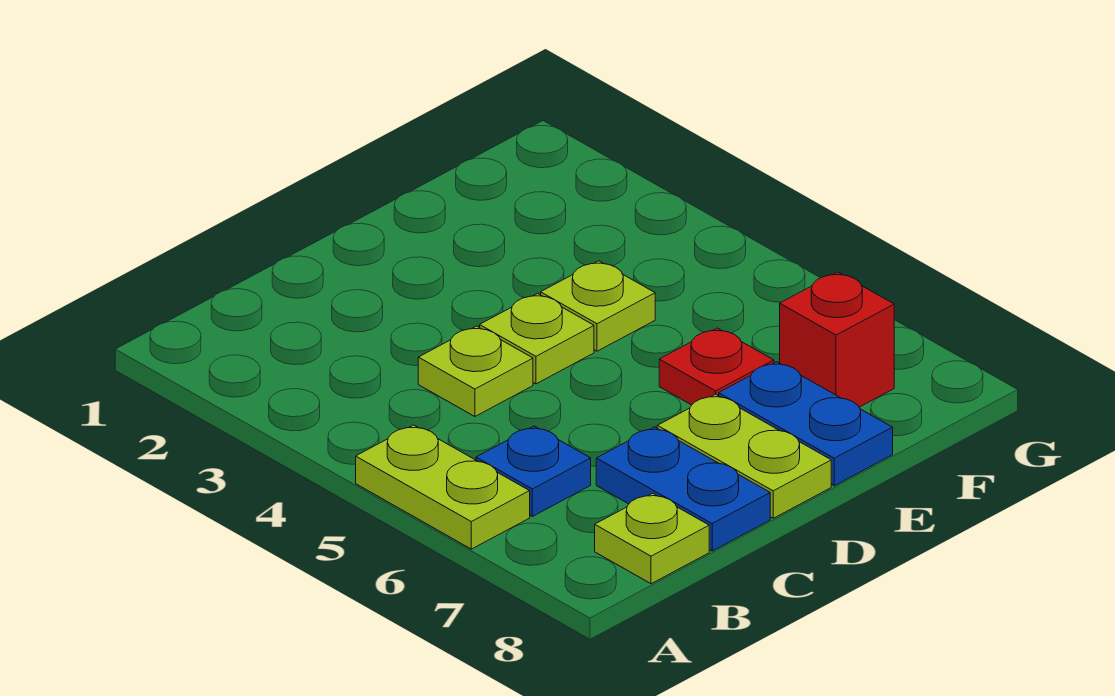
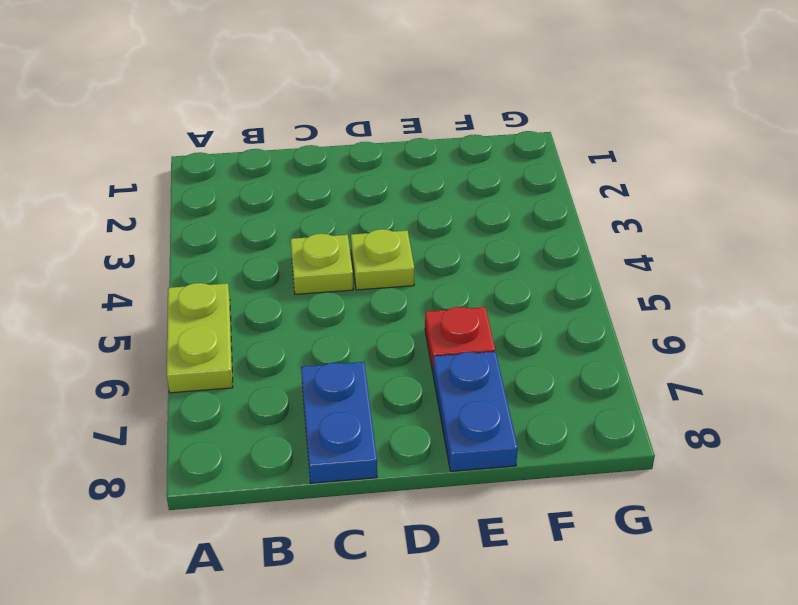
none -> blue plate B6 level 1
none -> lime plate B8 level 1

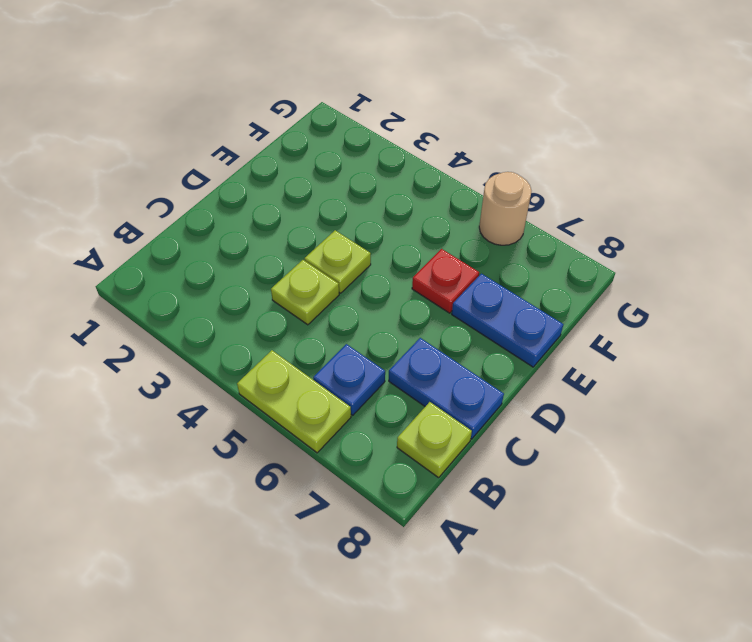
tan round brick G6 level 1 -> none
none -> lime plate D7:D8 level 1
none -> lime plate E4 level 1

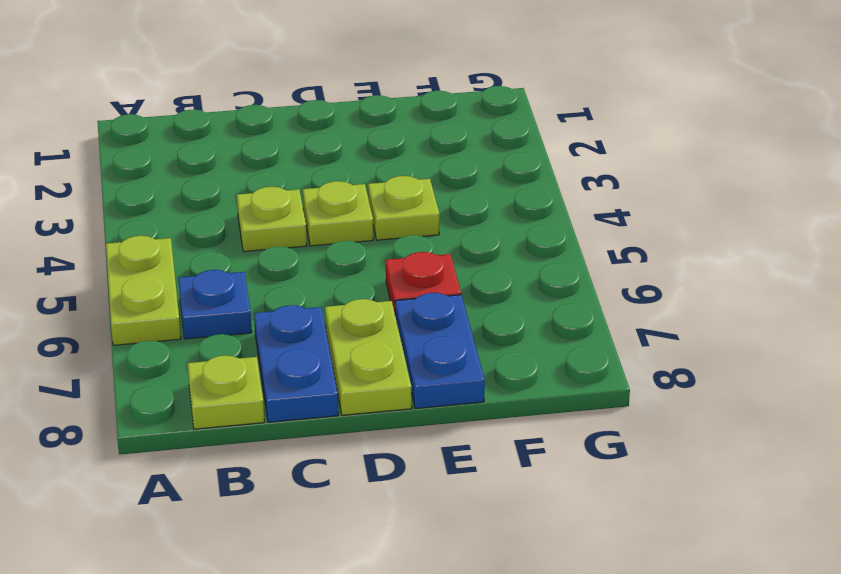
none -> red brick F7 level 1

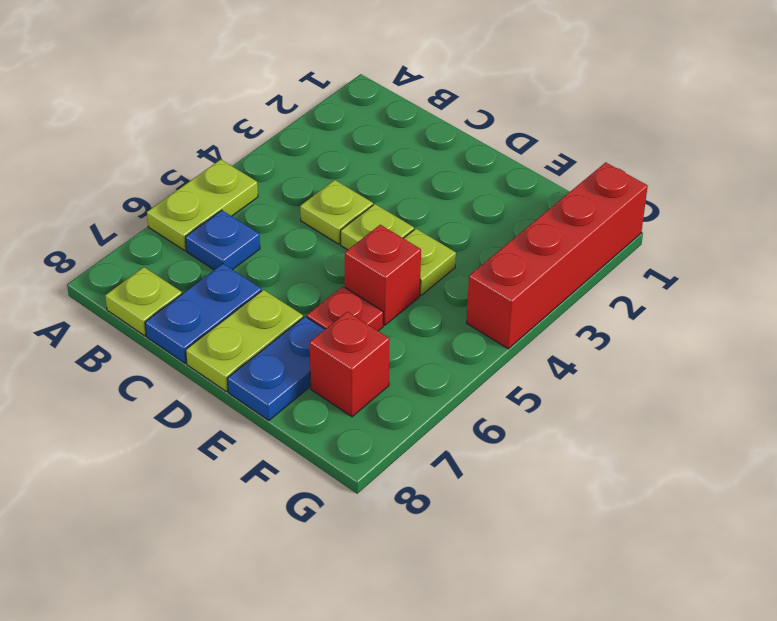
red brick E5 level 1 -> none
red brick G1:G4 level 1 -> none

